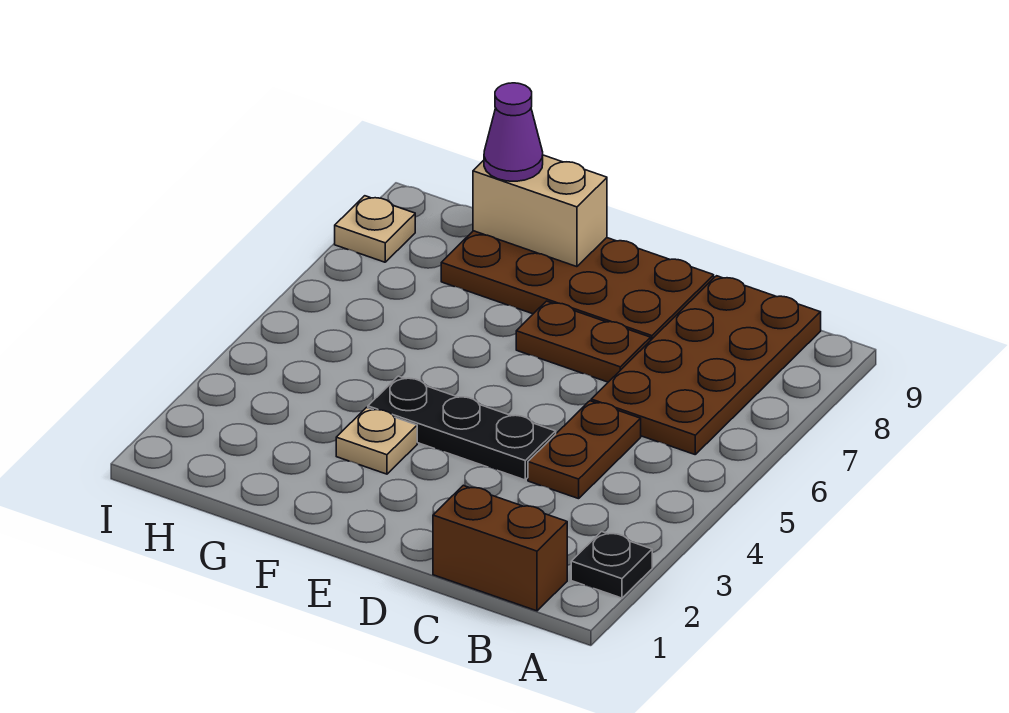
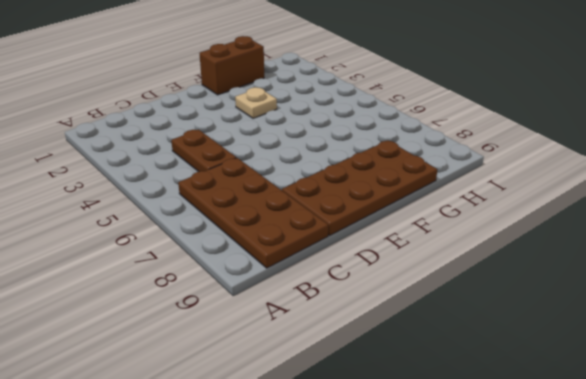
brown brick F1:G1 level 1 -> brown brick B1:C1 level 1
none -> black plate A2 level 1
none -> black plate D4:F4 level 1

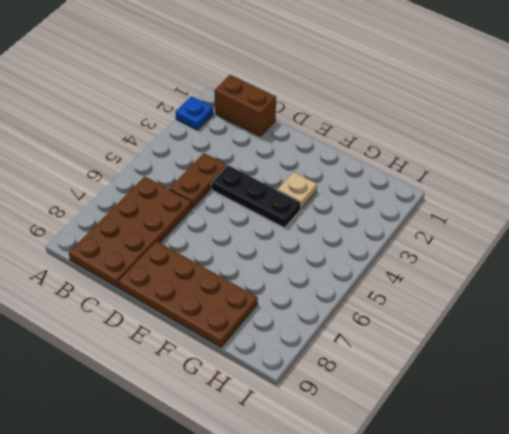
blue plate A2 level 1 -> black plate A2 level 1
none -> brown plate D7:E7 level 1
none -> tan plate I8 level 1

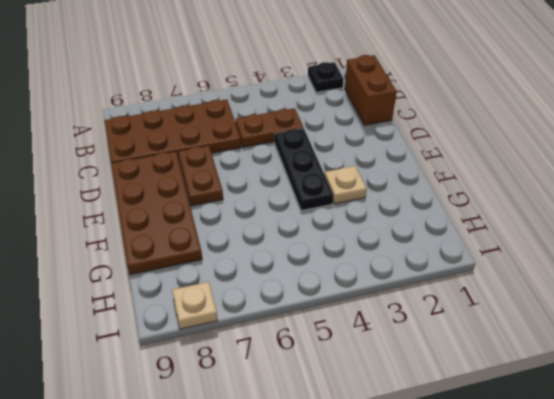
none -> tan brick F9:G9 level 2
none -> purple cone G9 level 3

